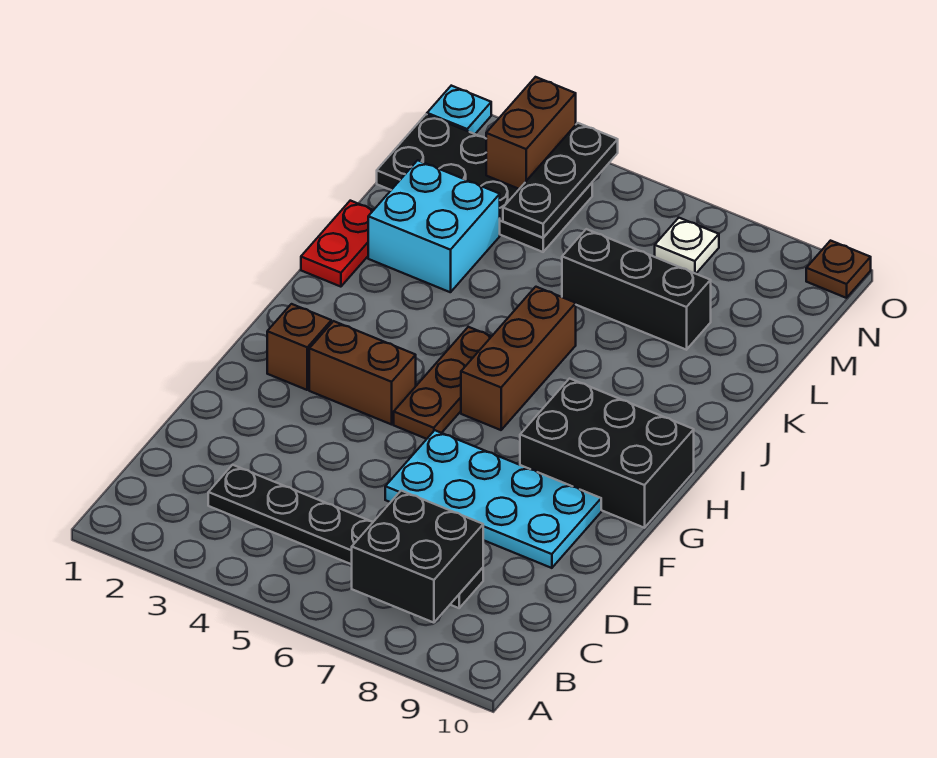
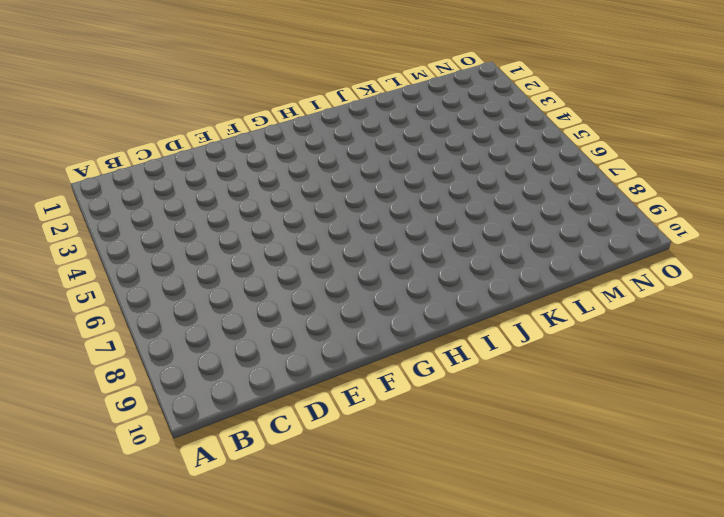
none -> black plate C3:C8 level 1
none -> cyan plate E6:F9 level 1
none -> brown brick G2 level 1

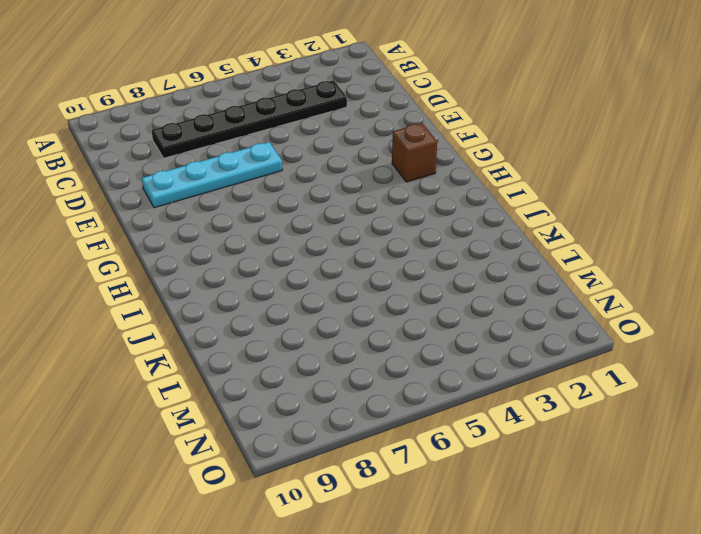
cyan plate E6:E9 level 1 -> cyan plate E6:F9 level 1
none -> brown brick G3:G4 level 1
none -> brown plate G5:I5 level 1
none -> black brick G8:H10 level 1

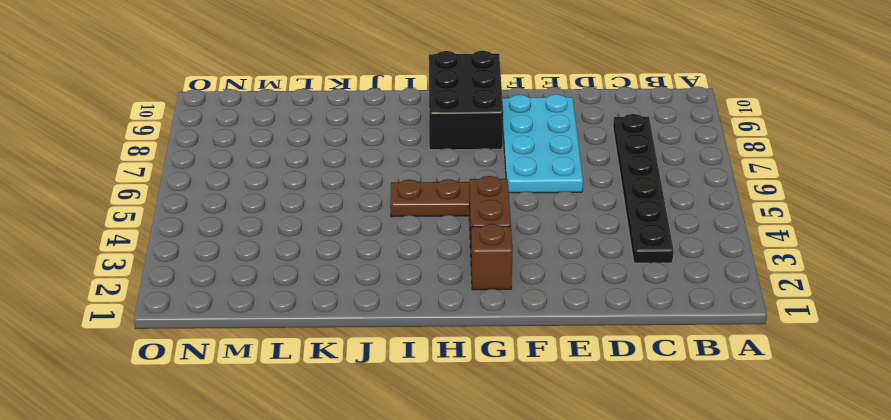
none -> brown brick H6:J6 level 1
none -> red plate J1:K1 level 1
none -> cyan brick K2:L3 level 1

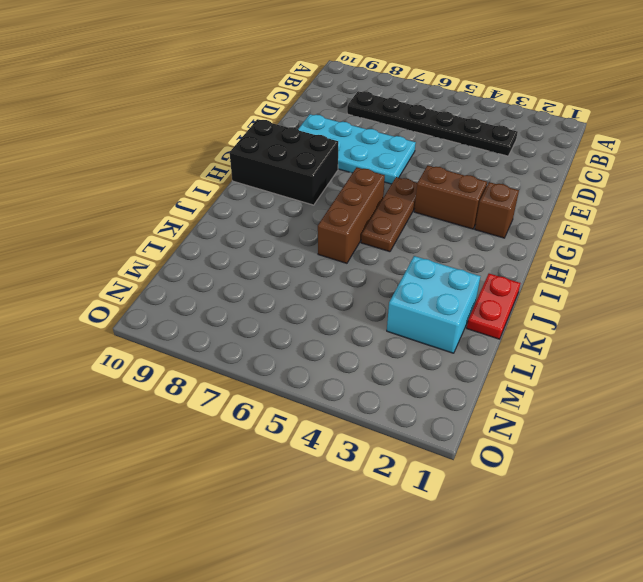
none -> black brick L6:L8 level 1
none -> black plate M1:N4 level 1
none -> white plate N7 level 1

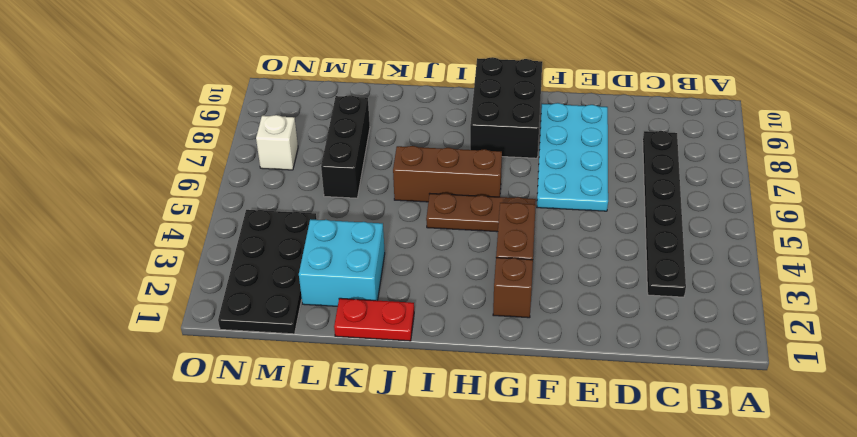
white brick N7 level 1 -> white plate N7 level 1
none -> cyan plate O1 level 1
none -> brown plate O10 level 1
none -> black brick B7:C8 level 2

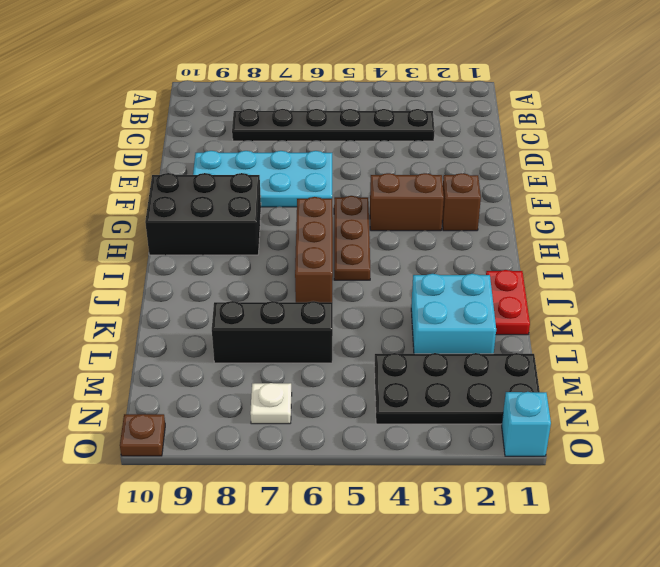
cyan brick O1 level 1 -> cyan plate O1 level 1
none -> black brick B7:C8 level 2
none -> black plate M4:O4 level 2
none -> brown brick N3:O3 level 2

